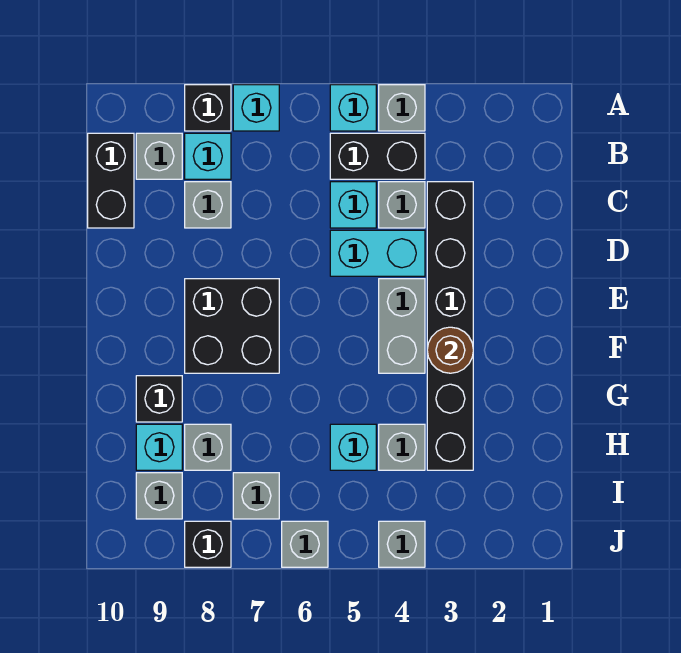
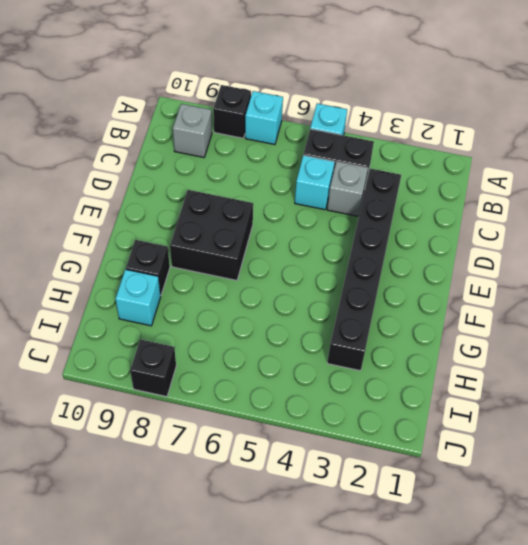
none -> grey brick A4 level 1
none -> cyan brick B8 level 1
none -> black brick B10:C10 level 1

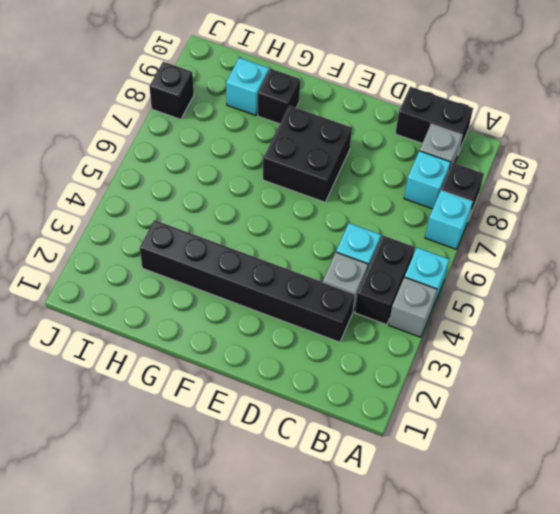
none -> grey brick C8 level 1
none -> cyan brick D4:D5 level 1
none -> grey brick E4:F4 level 1

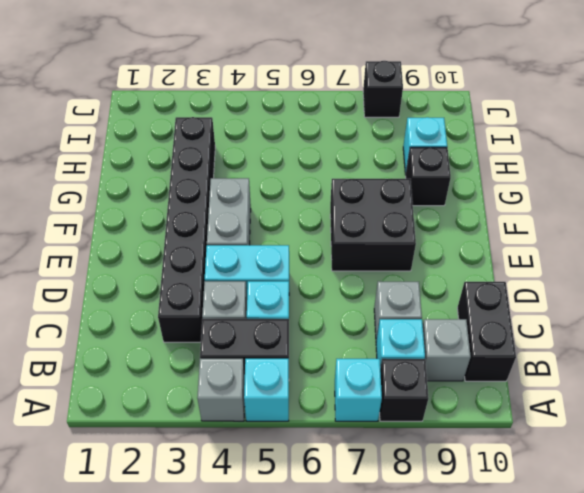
none -> grey brick H4 level 1
none -> cyan brick H5 level 1
none -> grey brick H8 level 1

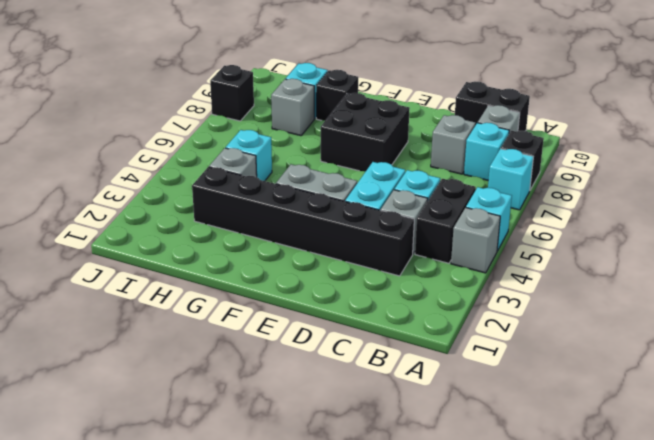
none -> grey brick I7 level 1
none -> grey brick I9 level 1
none -> grey brick J4 level 1

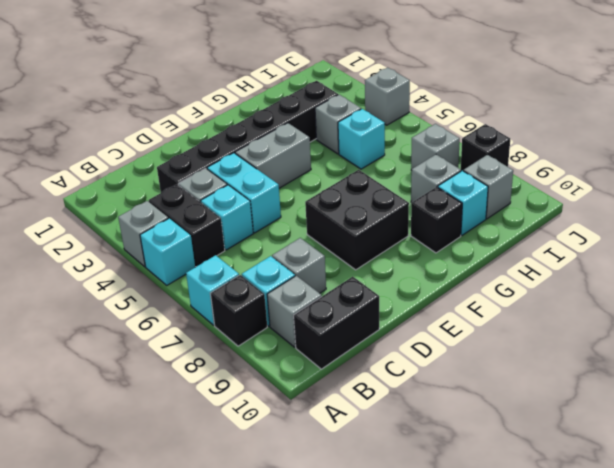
none -> grey brick J6 level 1
none -> brown round brick F3 level 2

